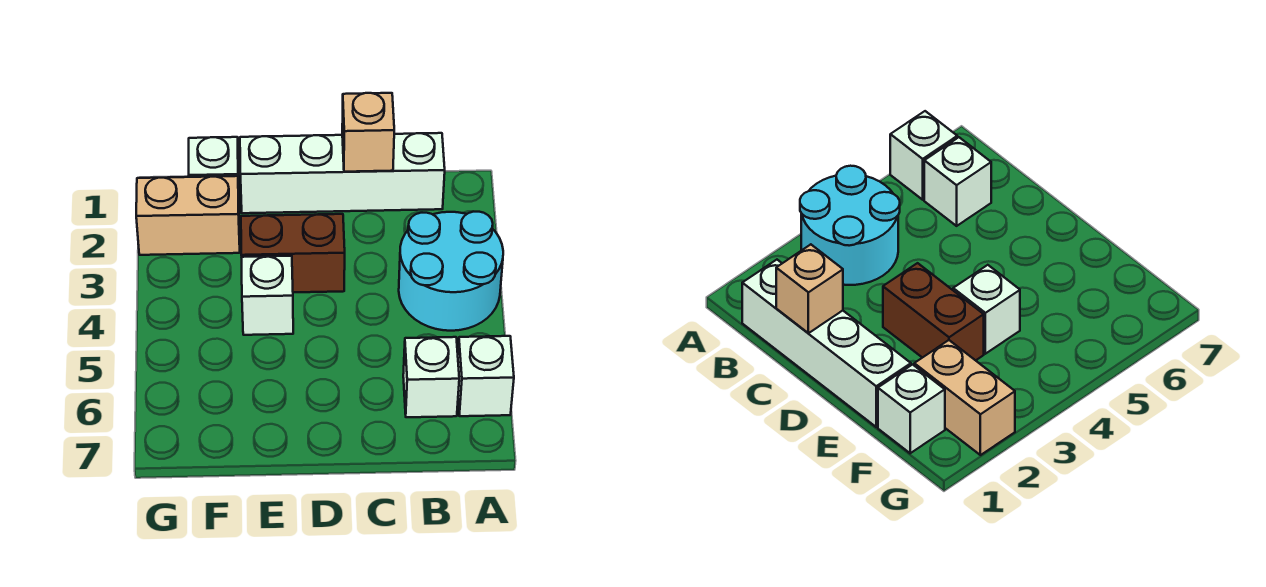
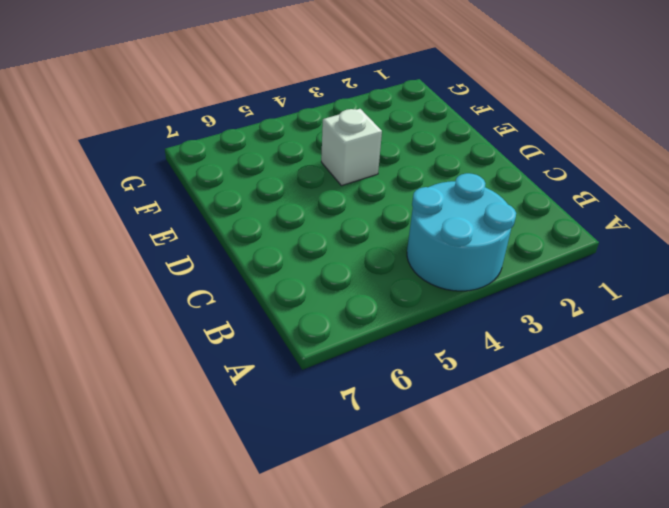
none -> white brick A6 level 1
none -> white brick B1:E1 level 1

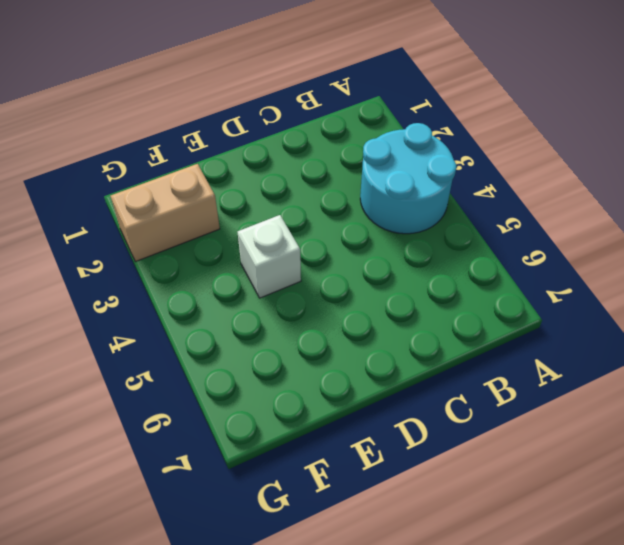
none -> white brick A6 level 1
none -> white brick B1:E1 level 1

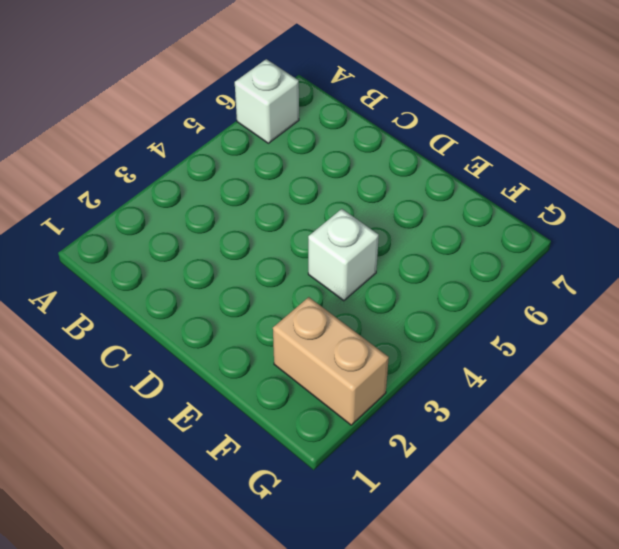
none -> cyan round brick A3:B4 level 1
none -> white brick B1:E1 level 1

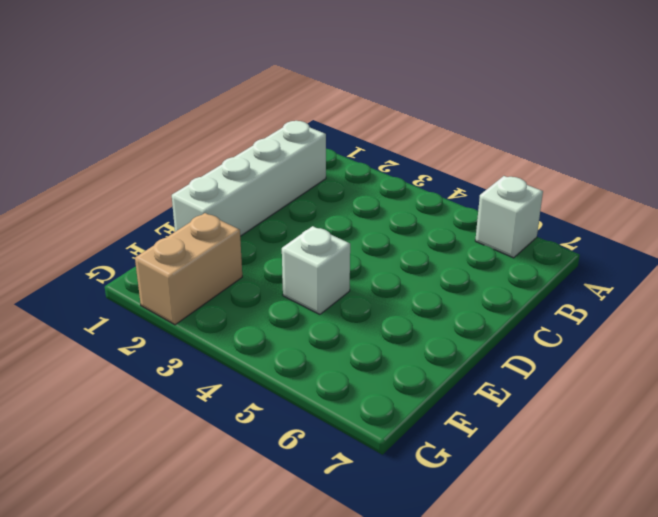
none -> cyan round brick A3:B4 level 1
none -> white brick B6 level 1

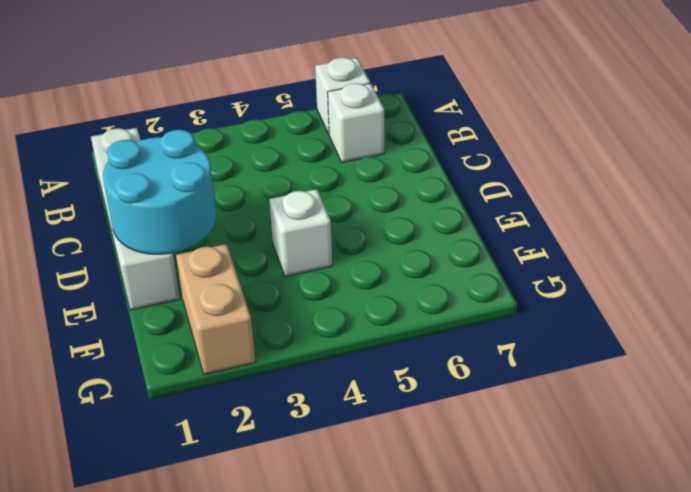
cyan round brick D1:E2 level 2 -> cyan round brick A3:B4 level 1
none -> brown brick D3:E3 level 1
none -> white brick F1 level 1

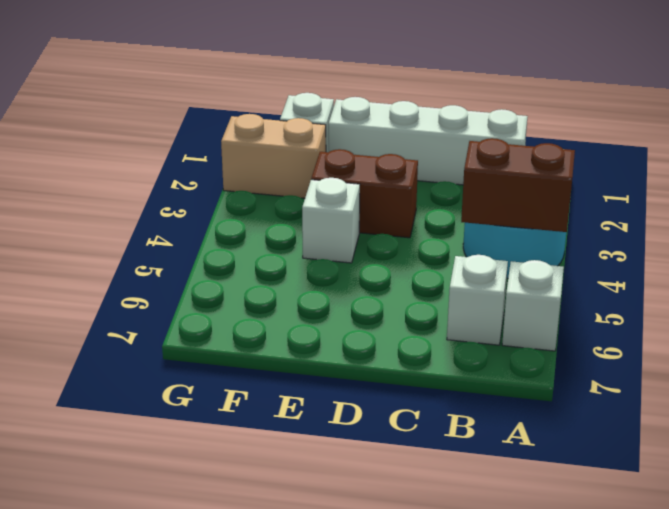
brown brick A4:B4 level 2 -> none
none -> tan brick C1 level 2

